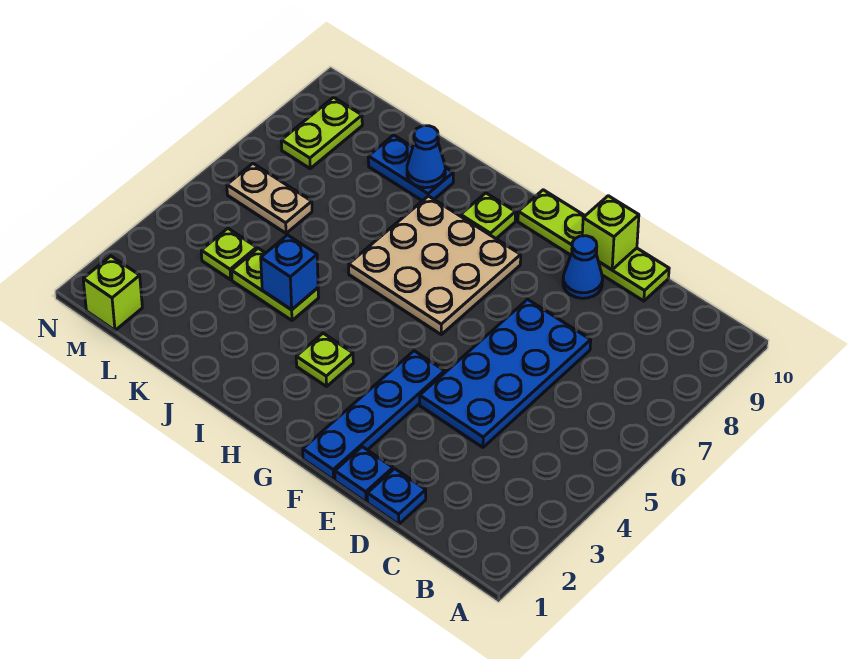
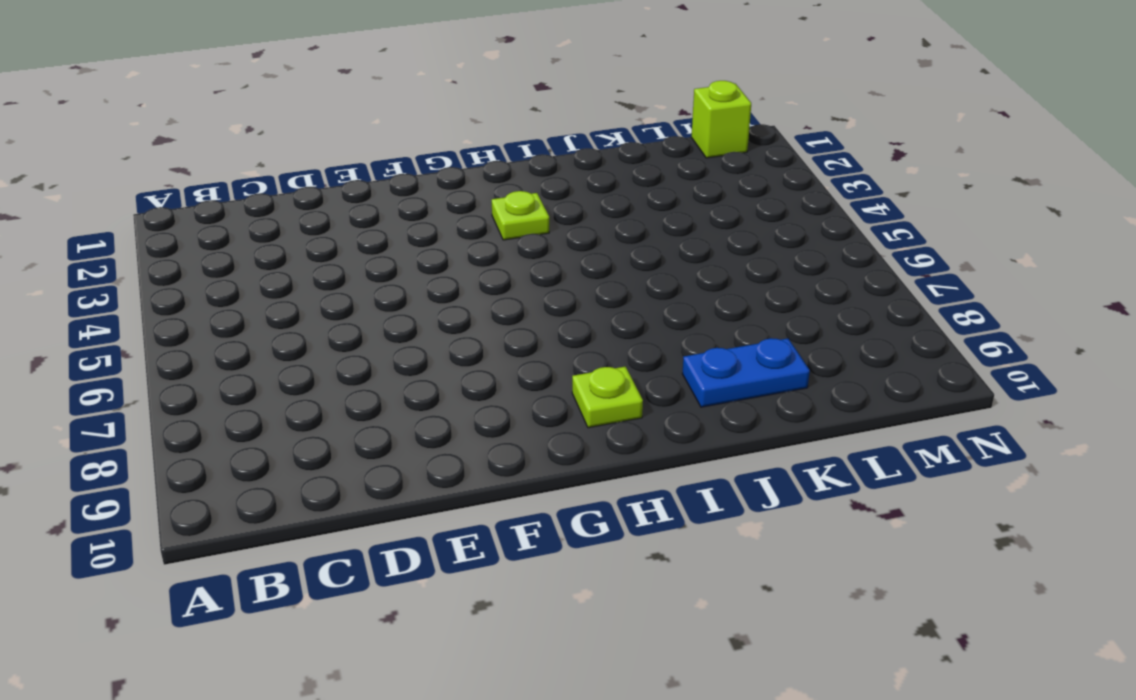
none -> blue plate D1 level 1
none -> blue plate D4:E7 level 1
none -> lime plate D10:G10 level 1

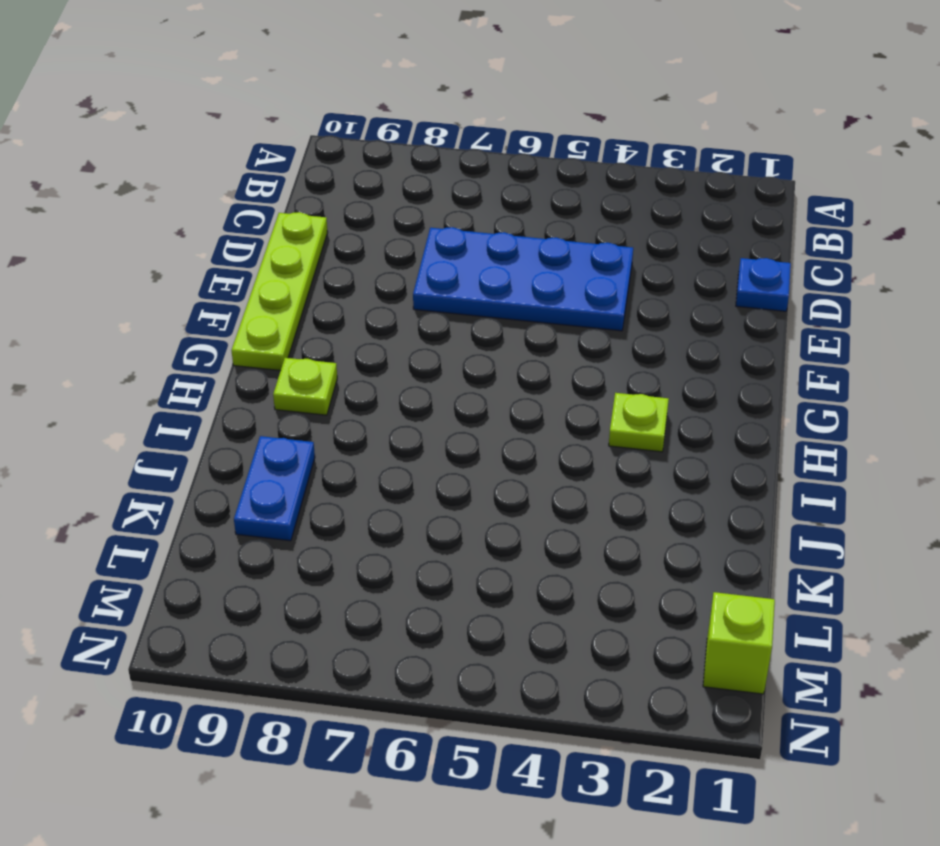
none -> blue plate E1 level 1
none -> blue cone E9 level 1
none -> blue plate F1:F4 level 1

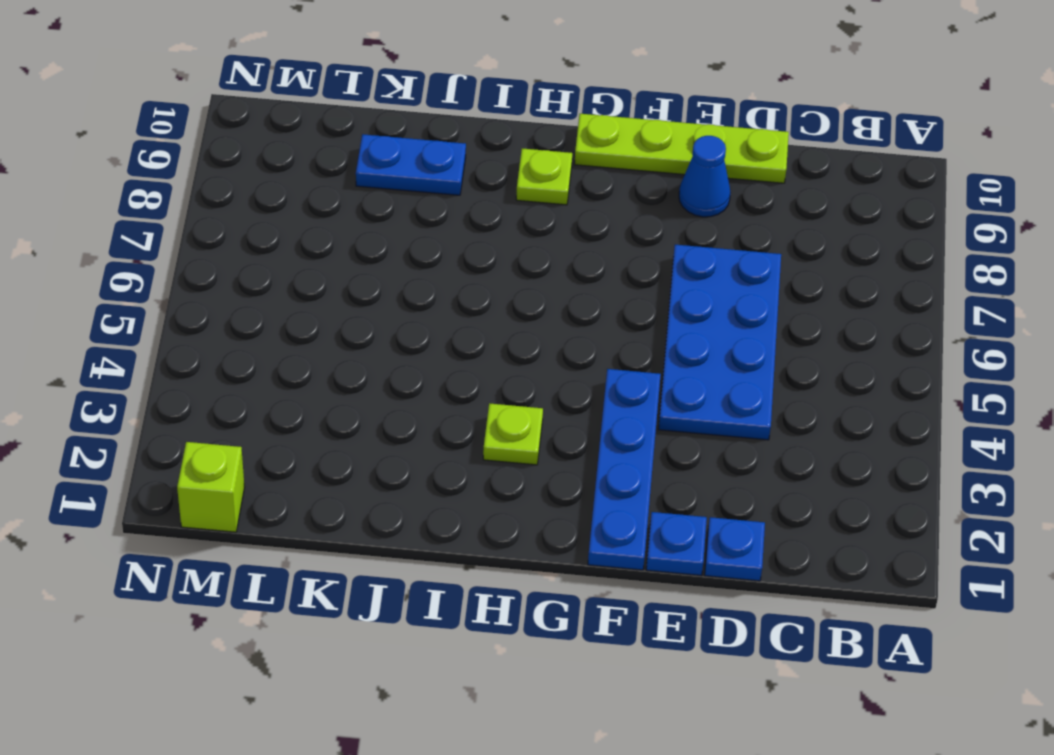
none -> tan plate G6:I8 level 1
none -> lime plate J4:K4 level 1
none -> lime plate L4 level 1

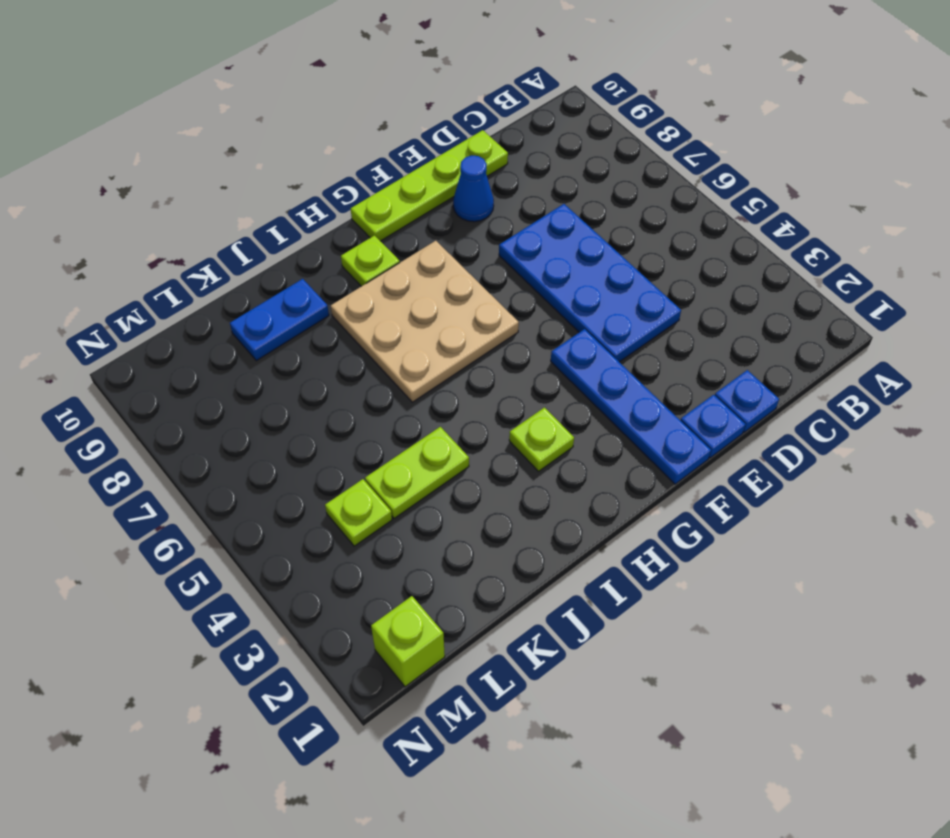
none -> tan plate L6:M6 level 1
none -> lime plate M8:M9 level 1
none -> lime brick E10 level 2

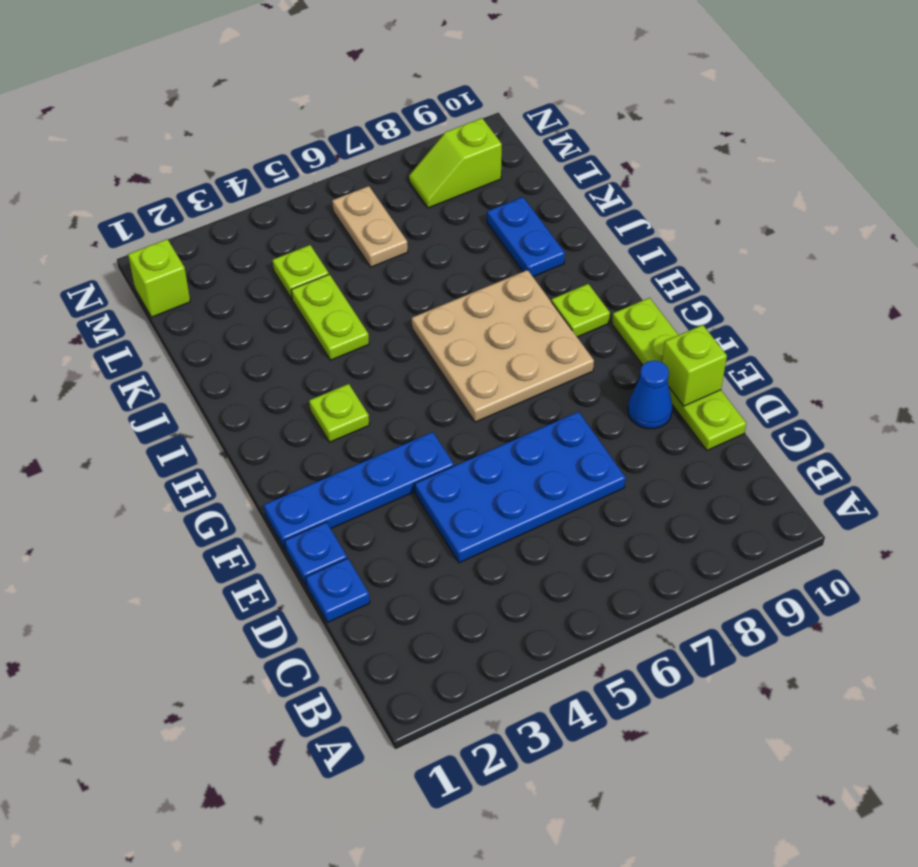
lime slope M8:M9 level 1 top 9 -> lime plate M8:M9 level 1
none -> blue brick J4 level 2
none -> blue cone J9 level 2

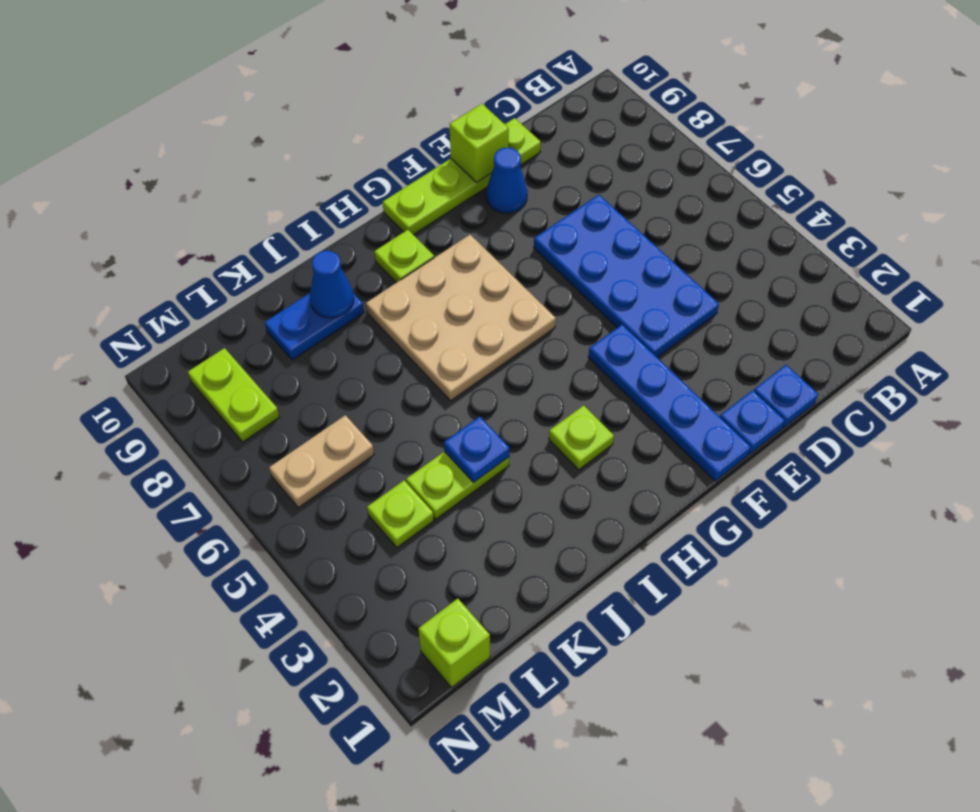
blue plate J4 level 2 -> blue brick J4 level 2

